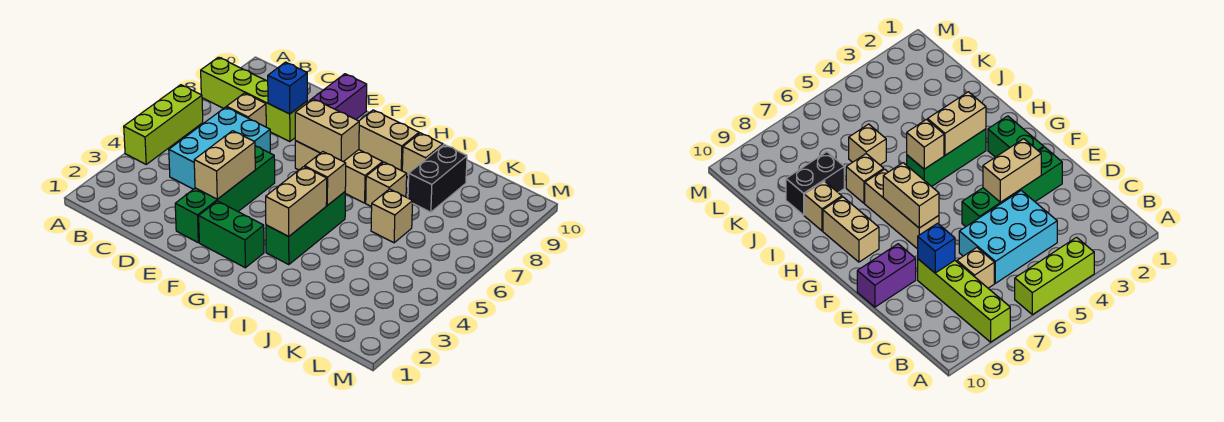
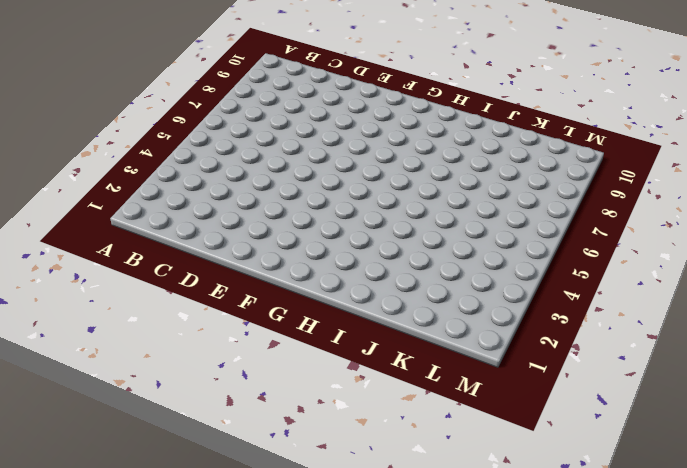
none -> lime brick A4:A6 level 1
none -> lime brick A8:D8 level 1
none -> cyan brick C4:D6 level 1

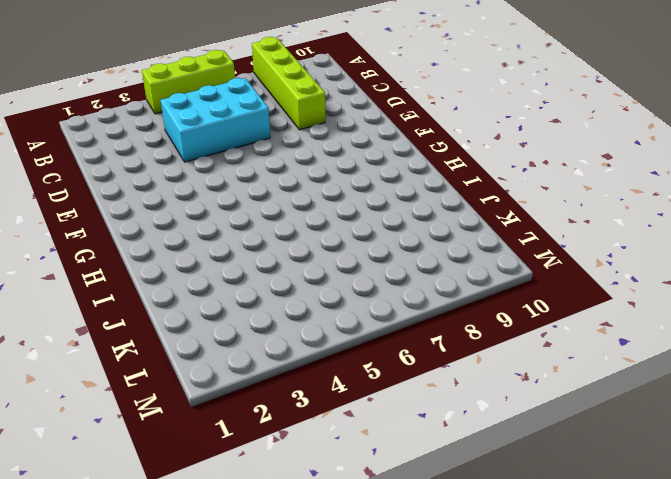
none -> tan brick C7 level 1
none -> green brick E2:E5 level 1
none -> purple brick E9:E10 level 1

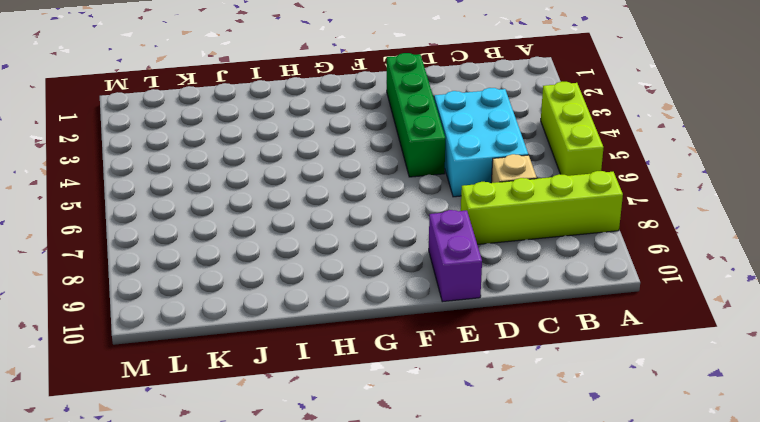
none -> green brick F2:G2 level 1
none -> tan brick F7:H7 level 1
none -> tan brick G9:H9 level 1

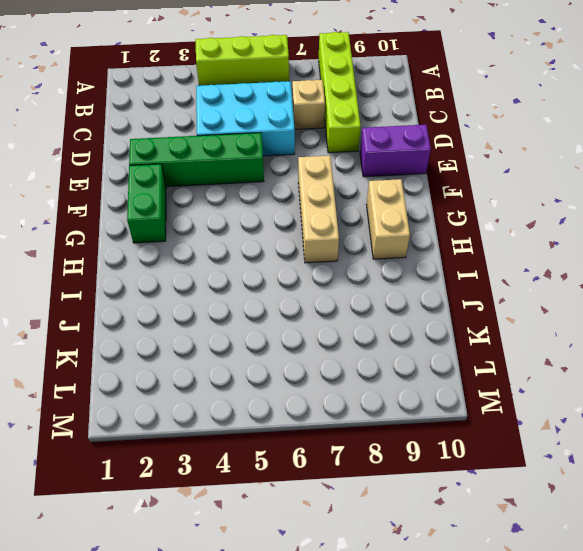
none -> green brick H3:H5 level 1
none -> tan brick I7 level 1
none -> tan brick I9 level 1

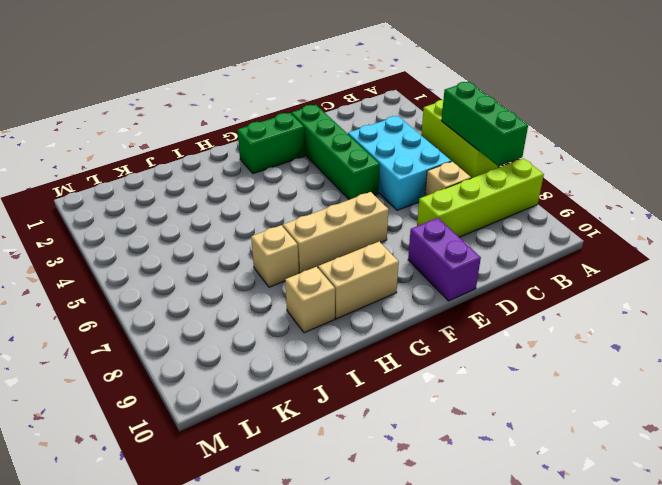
green brick A5:A7 level 2 -> green brick H3:H5 level 1
none -> tan brick J6 level 1
none -> black brick J8:J9 level 1
none -> blue brick D8 level 2

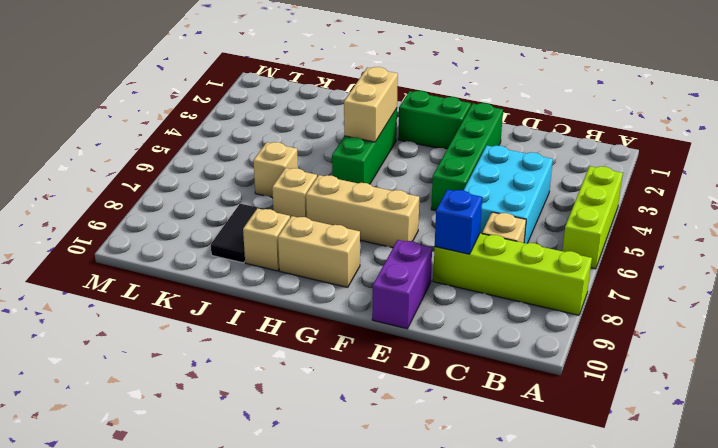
black tile J8:J9 level 1 -> black brick J8:J9 level 1
none -> tan brick E3:E4 level 2
none -> tan brick F7:G7 level 2
none -> tan brick H5 level 2

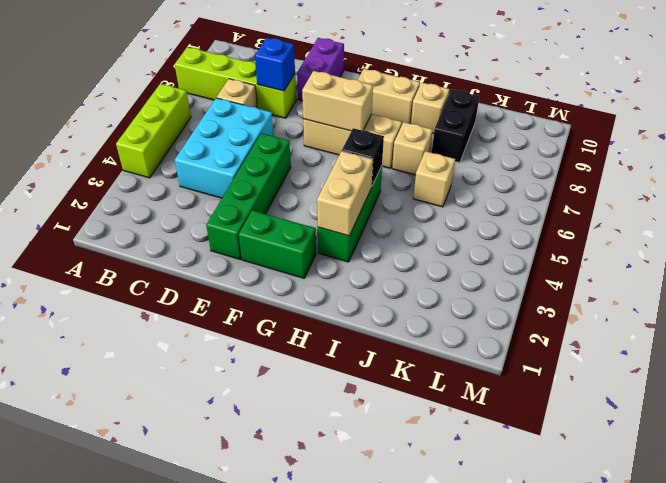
black brick H5 level 2 -> tan brick H5 level 2
none -> tan brick E3:E4 level 2

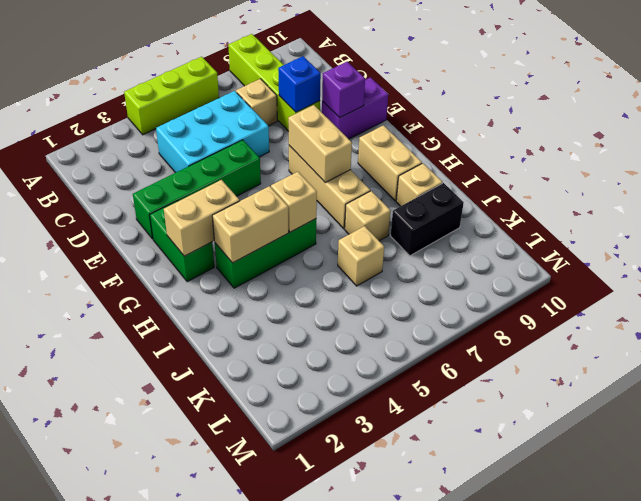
purple brick E9 level 2 -> none
tan brick G2:G3 level 2 -> tan brick E3:E4 level 2

